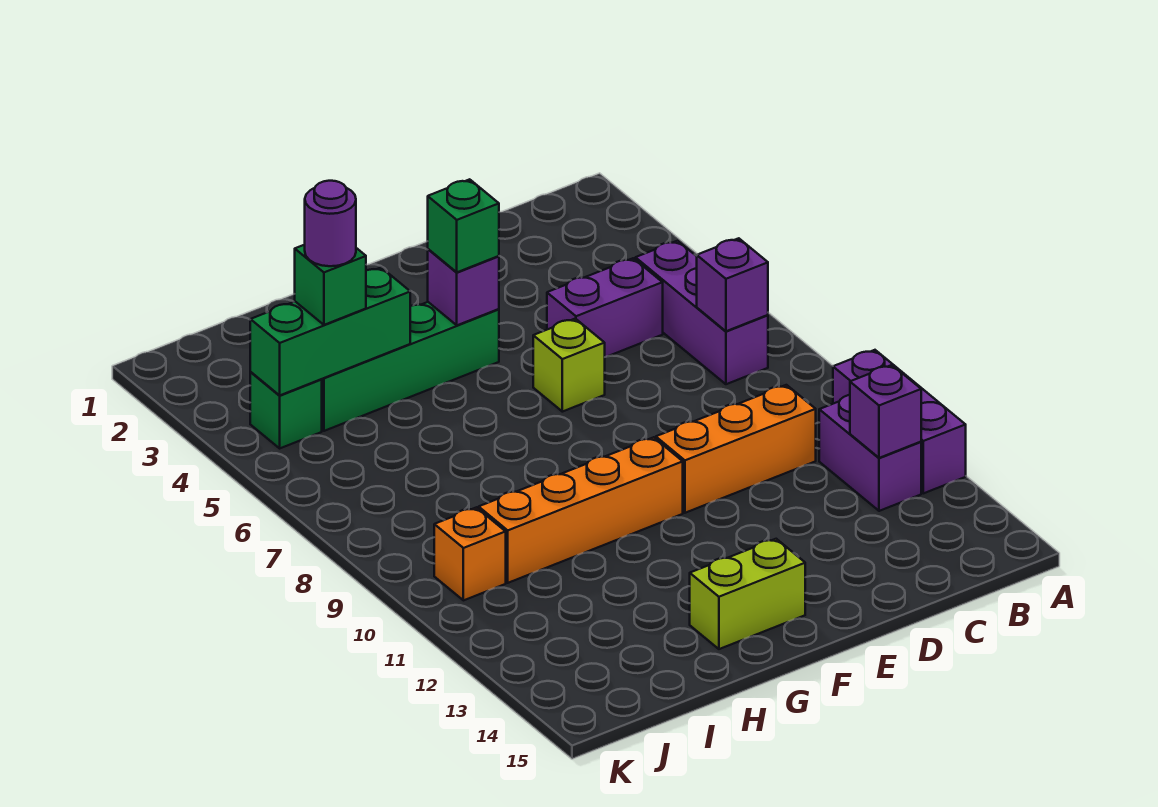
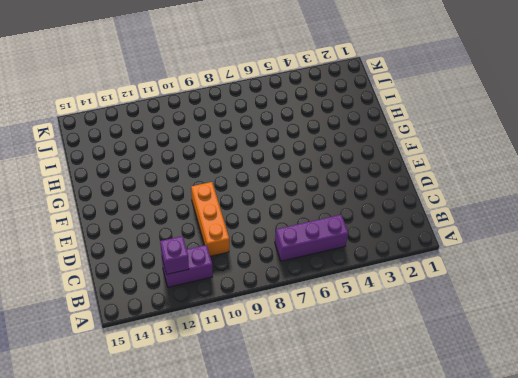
none -> purple brick A10:A12 level 1
none -> purple brick C5:D5 level 1
none -> lime brick E6 level 1

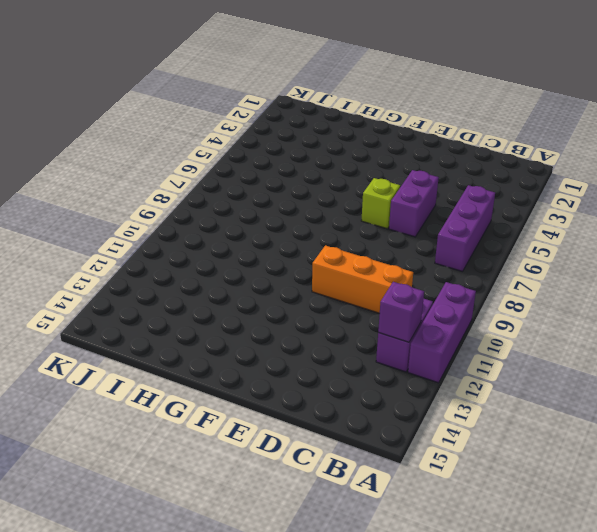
purple brick D5:D6 level 1 -> purple brick C5:D5 level 1
none -> green brick F4:I4 level 1
none -> orange brick F10:I10 level 1
none -> lime brick F14:G14 level 1

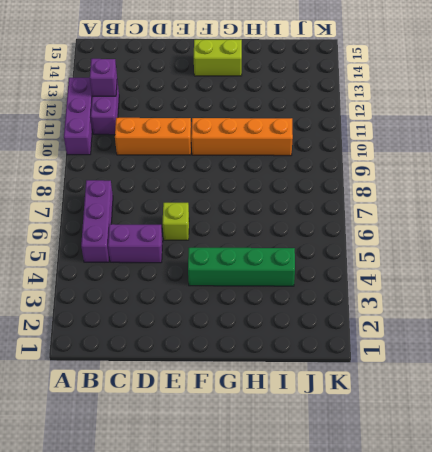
none -> green brick J4 level 1
none -> orange brick J10 level 1
none -> purple brick B7 level 2

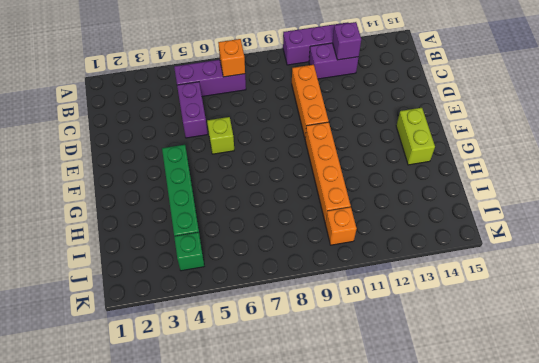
orange brick B7 level 2 -> purple brick B7 level 2
none -> purple brick F4 level 2
none -> green brick H4:J4 level 2
none -> green brick F4 level 3

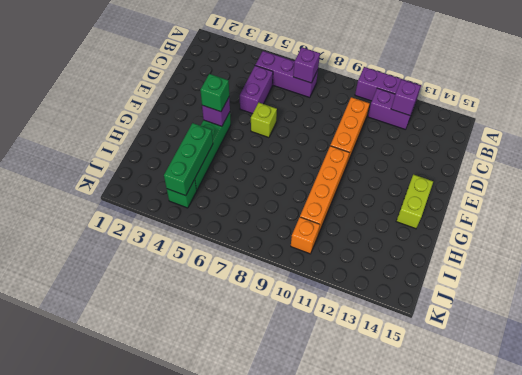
none -> green brick I4 level 3
none -> purple round brick I4 level 4

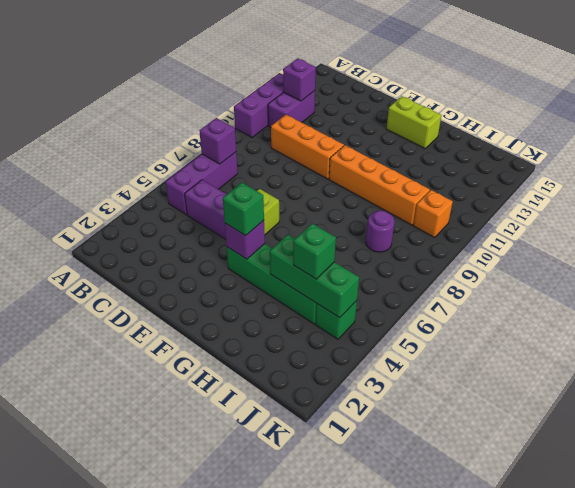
purple round brick I8 level 1 -> purple round brick I4 level 4

